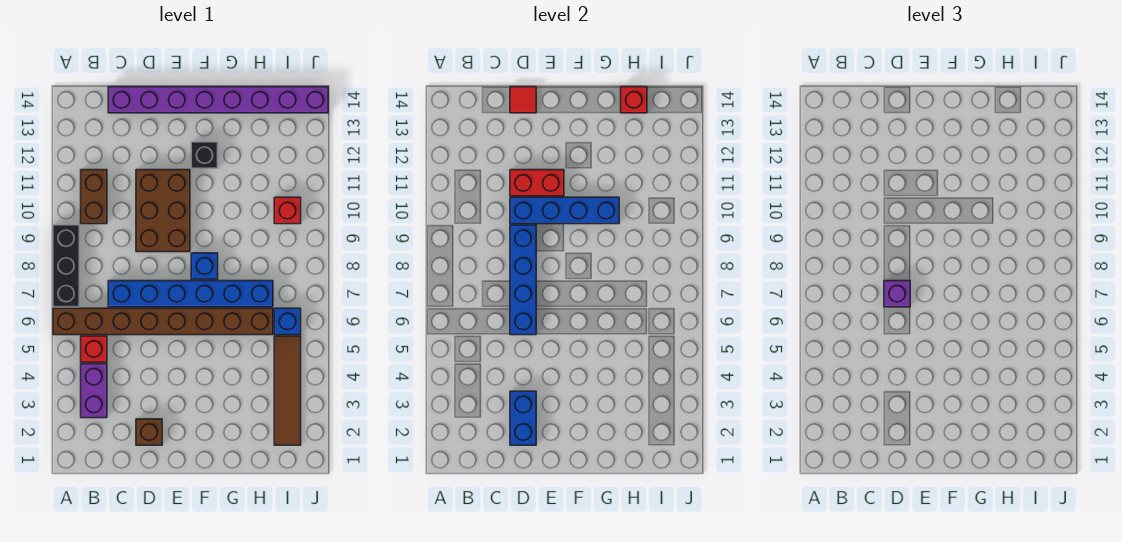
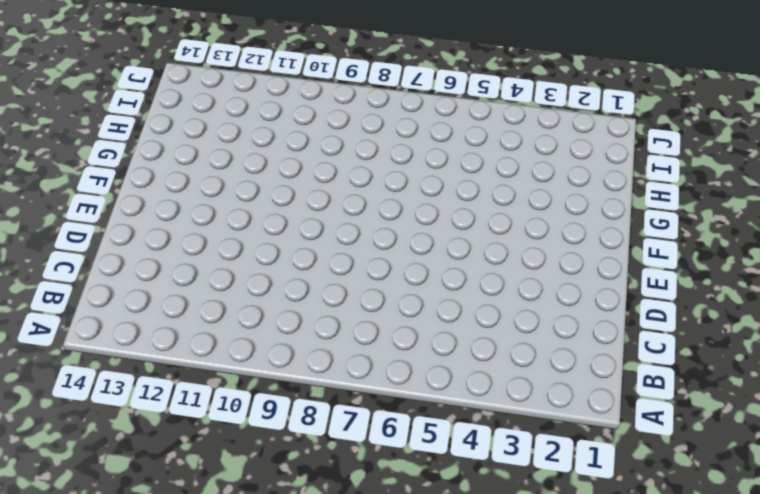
none -> brown brick A6:H6 level 1
none -> black brick A7:A9 level 1
none -> purple brick B3:B4 level 1

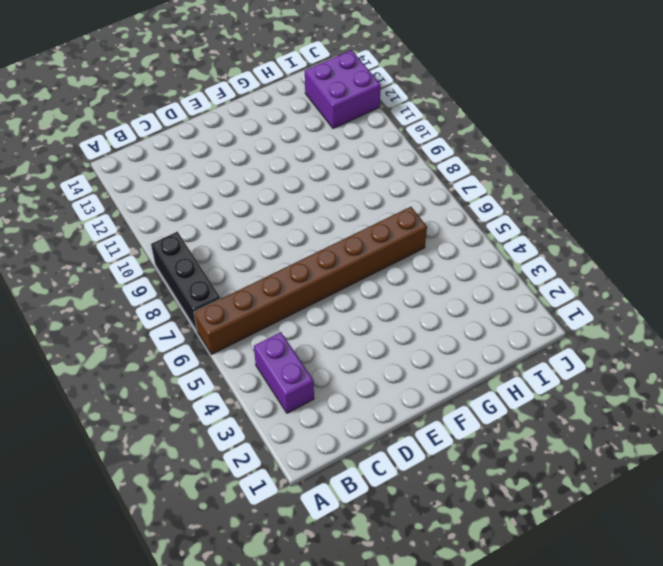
purple brick I12:J13 level 1 -> none
none -> red brick B5 level 1
none -> brown brick B10:B11 level 1
none -> blue brick C7:H7 level 1

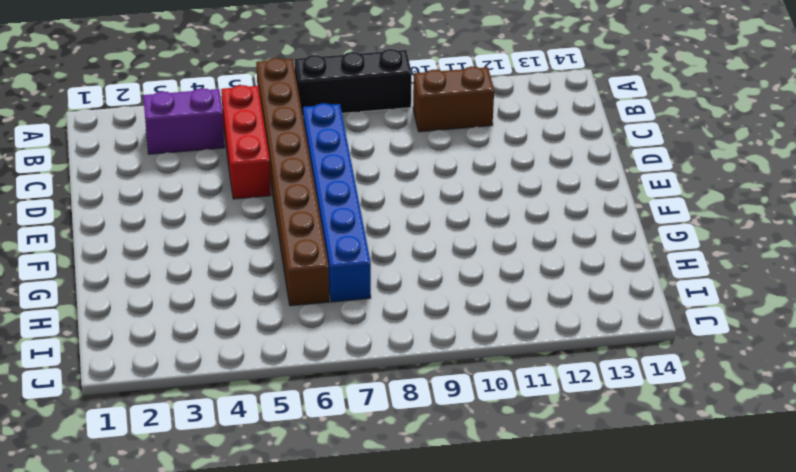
red brick B5:D5 level 1 -> red brick B5 level 1
none -> purple brick C14:J14 level 1
none -> brown brick D2 level 1
none -> brown brick D9:E11 level 1

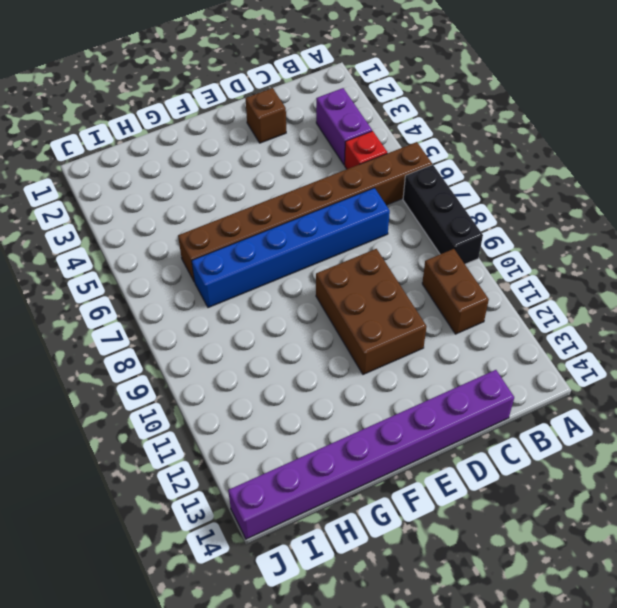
none -> blue brick F8 level 1
none -> black brick F12 level 1
none -> brown tile I2:I5 level 1

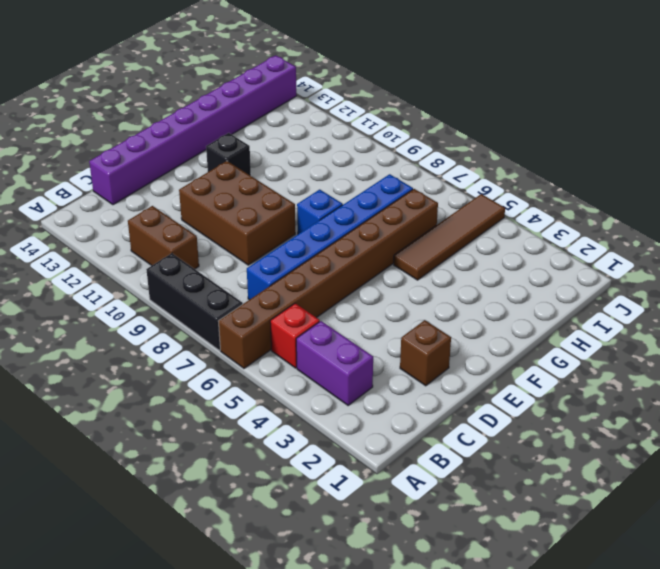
brown tile G5:J5 level 1 -> brown tile I2:I5 level 1
none -> blue brick I6 level 1
none -> red brick I10 level 1
none -> blue brick D2:D3 level 2

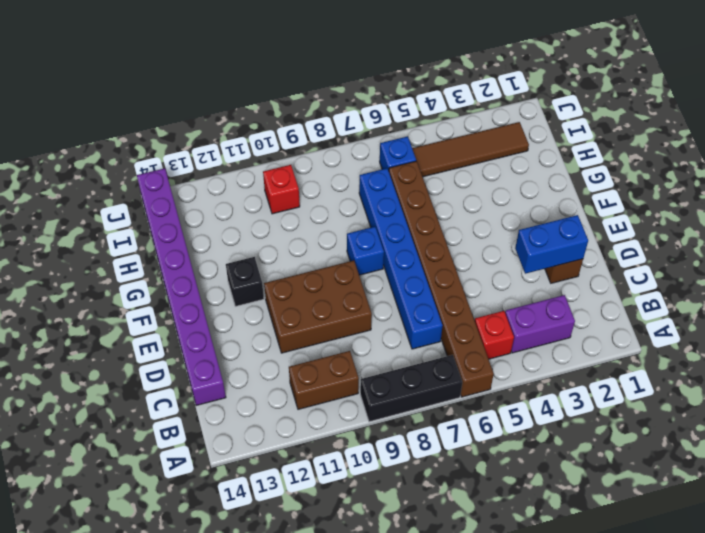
none -> blue brick D6:D9 level 2
none -> blue brick D10:G10 level 2
none -> red brick D11:E11 level 2

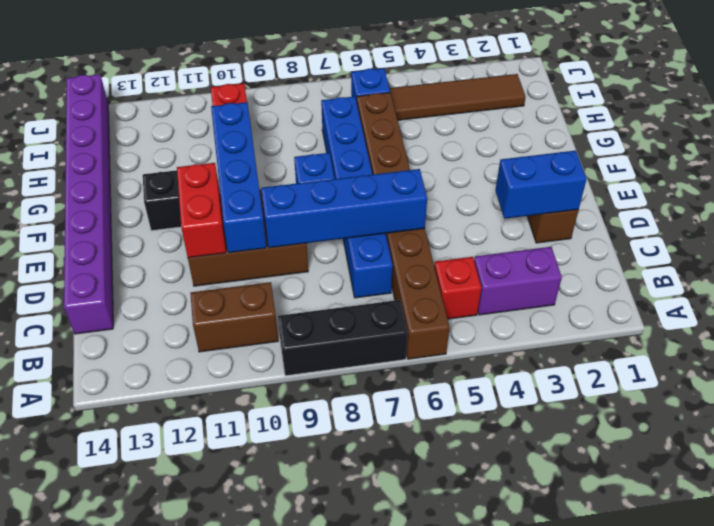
none -> red tile D14 level 2
none -> red brick H14 level 2
none -> purple brick D7 level 3

